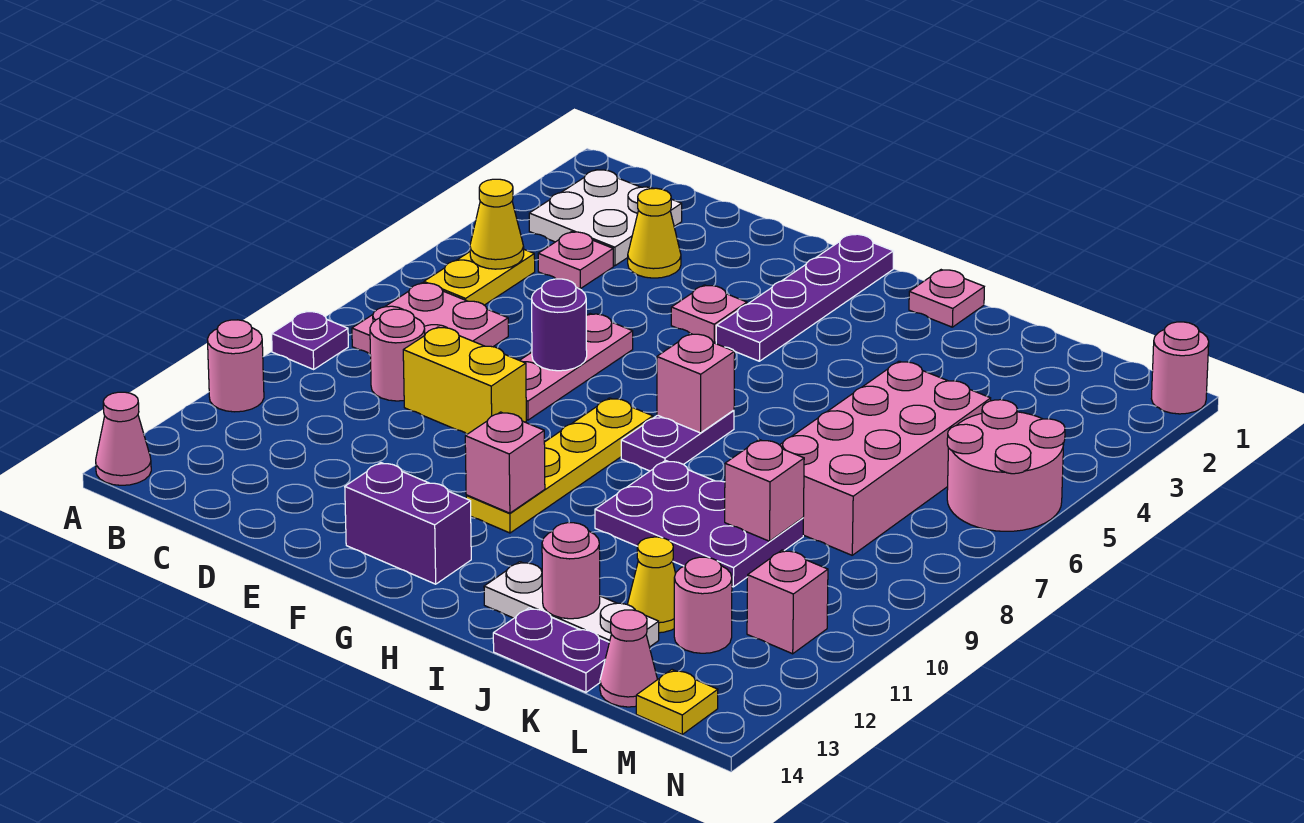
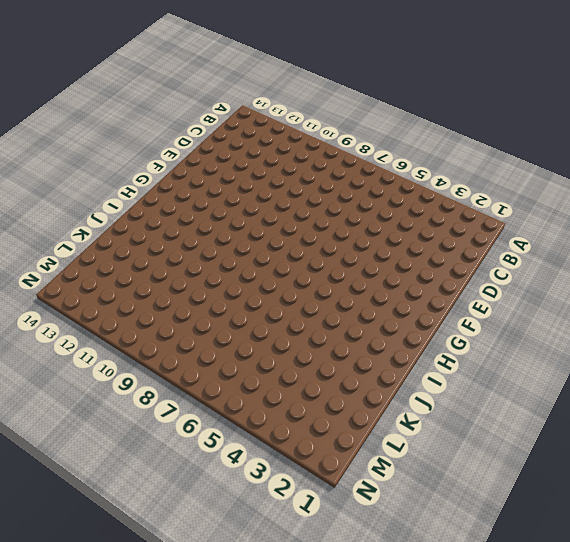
none -> purple plate A9 level 1
none -> pink round brick A11 level 1
none -> pink cone A14 level 1
none -> white plate B2:C3 level 1

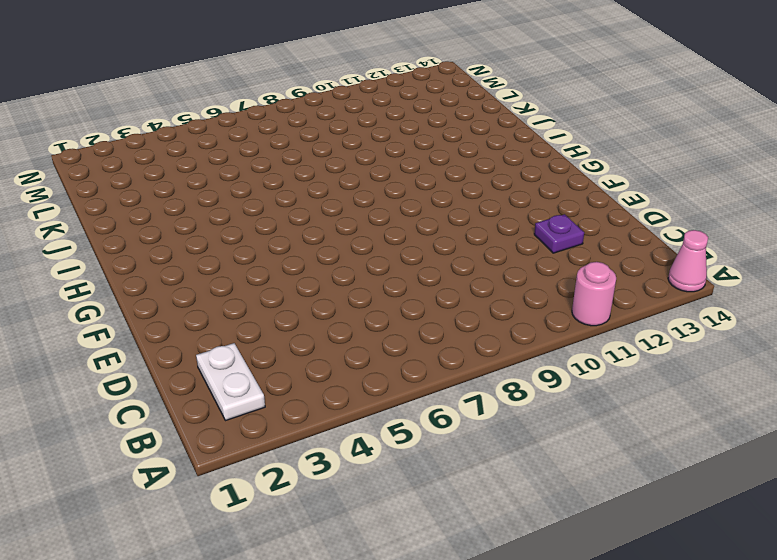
white plate B2:C2 level 1 -> white plate B2:C3 level 1
purple plate D12 level 1 -> purple plate A9 level 1
none -> yellow plate B5:B6 level 1
none -> pink plate B7:C8 level 1
none -> pink plate C4 level 1
none -> pink round brick C9 level 1

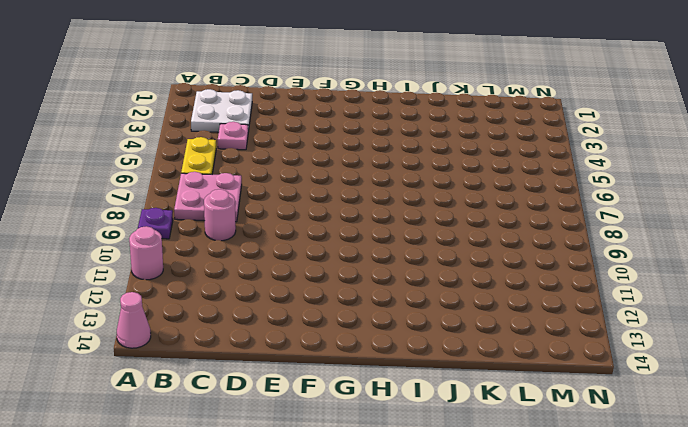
none -> yellow cone D3 level 1
none -> yellow brick D9:E9 level 1
none -> pink plate E6:E8 level 1
none -> pink plate F4 level 1

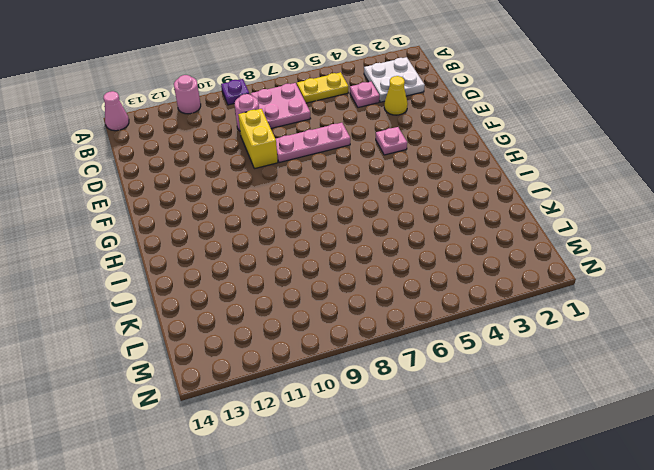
none -> purple brick F13:G13 level 1
none -> purple plate G1:G4 level 1
none -> yellow plate G8:G11 level 1
none -> purple plate H7:H8 level 1

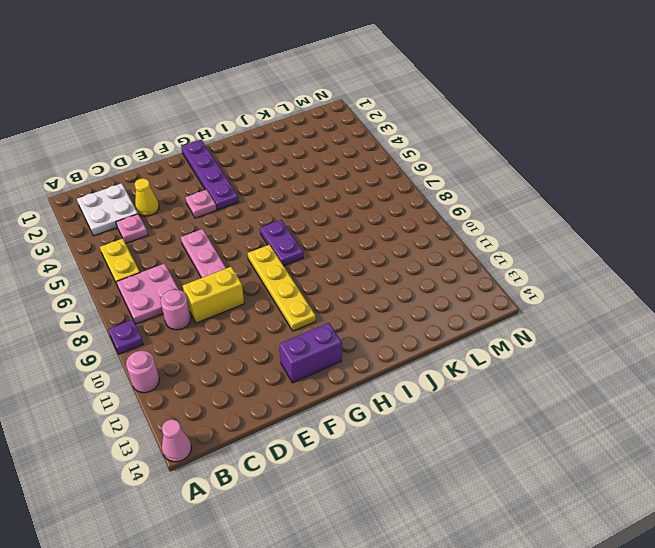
none -> pink plate I1 level 1
none -> purple plate I9:K10 level 1
none -> white plate I13:K13 level 1
none -> purple plate J14:K14 level 1

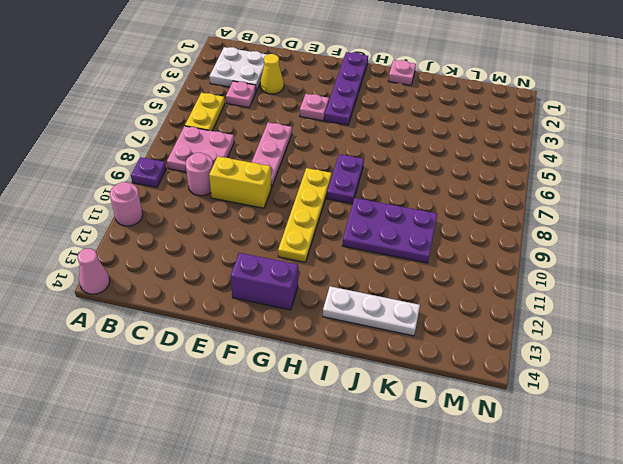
none -> purple plate J14:K14 level 1
none -> pink brick K5:L8 level 1
none -> yellow cone K12 level 1
none -> pink round brick L12 level 1

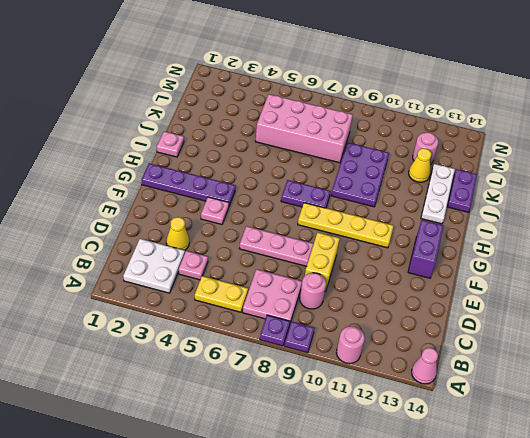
purple plate A8 level 1 -> none
none -> pink cone L14 level 1
none -> pink round brick M5:N6 level 1
none -> pink brick M11 level 1
none -> yellow plate M14 level 1

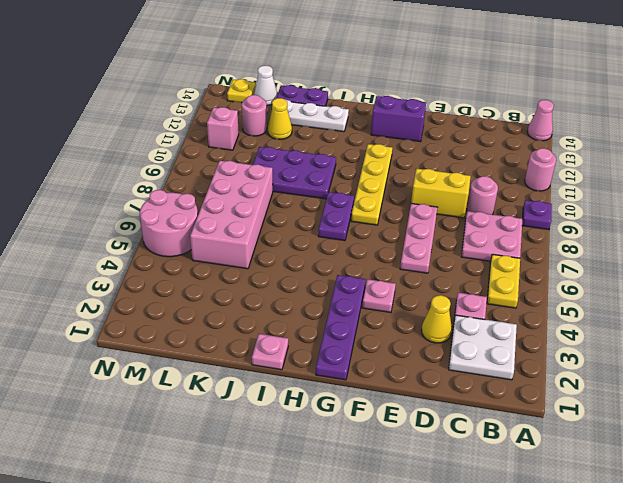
white cone L14 level 1 -> pink cone L14 level 1
none -> pink round brick N1 level 1
none -> yellow cone B5 level 2
none -> purple round brick E7 level 2
none -> pink brick G11 level 2

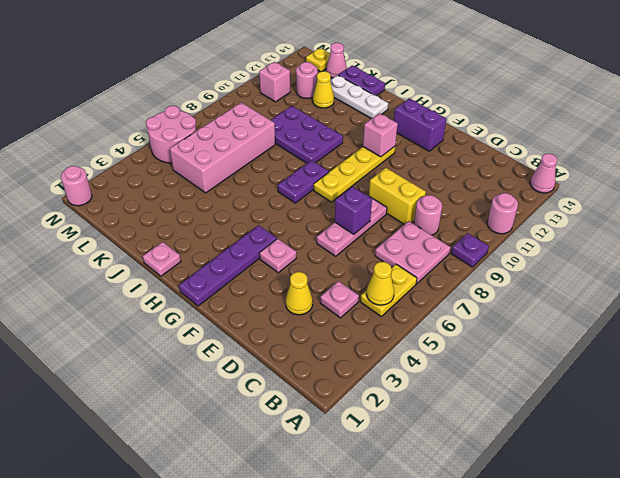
purple brick E7 level 2 -> purple round brick E7 level 2
none -> white plate B2:C3 level 1
none -> pink brick H7 level 2
none -> pink round brick J13 level 2
none -> pink brick K9 level 2

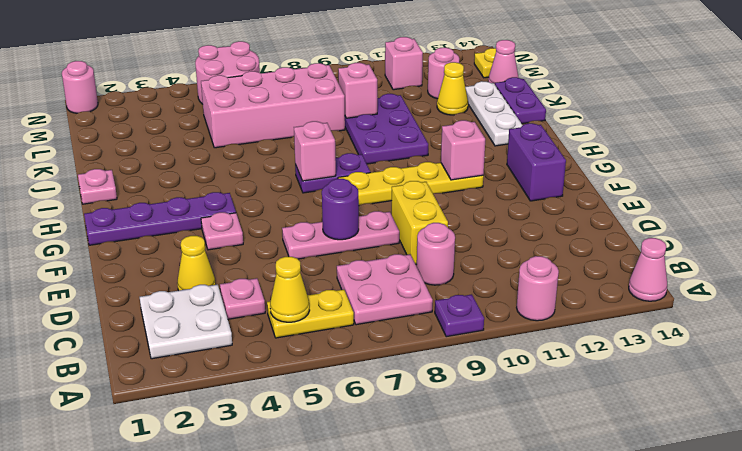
none -> pink round brick J13 level 2

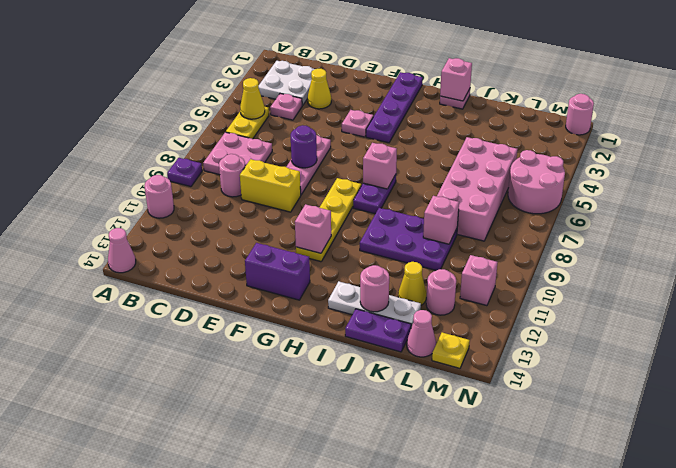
pink brick I1 level 2 -> none

